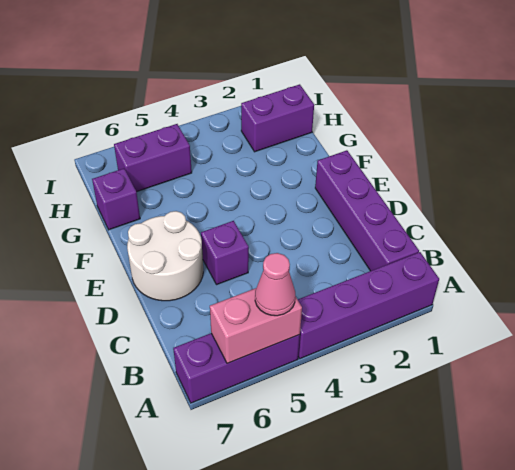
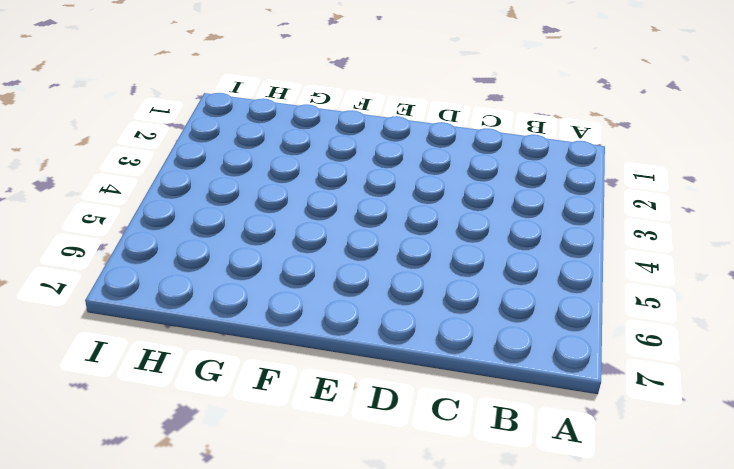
none -> purple brick A1:A4 level 1
none -> purple brick A5:A7 level 1

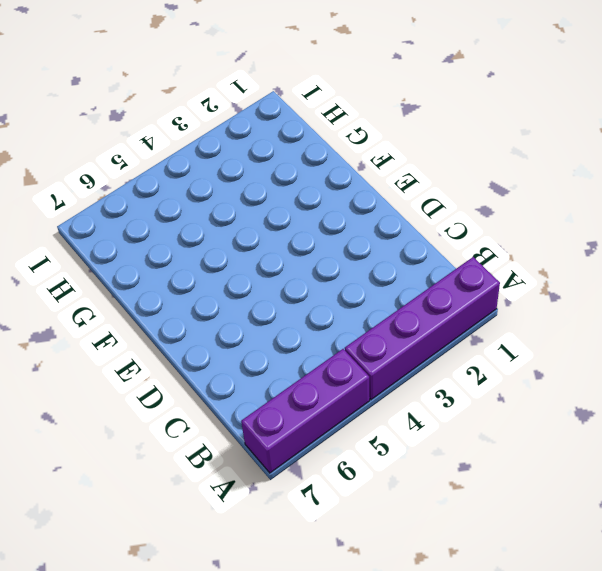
none -> purple brick B1:E1 level 1
none -> purple brick D5 level 1

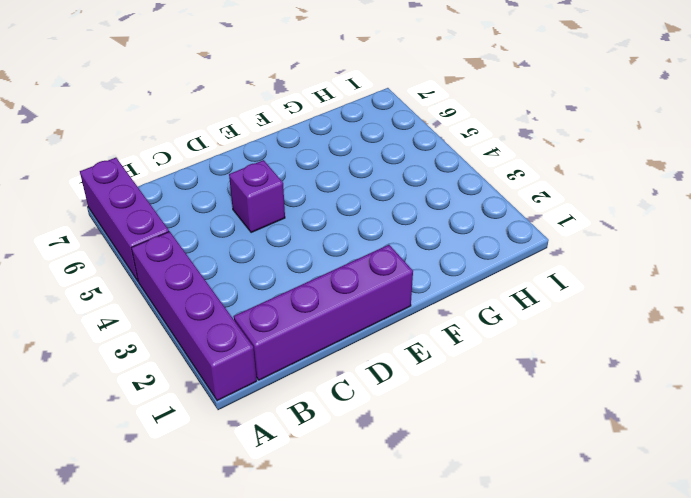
none -> white round brick D6:E7 level 1
none -> purple brick G7 level 1

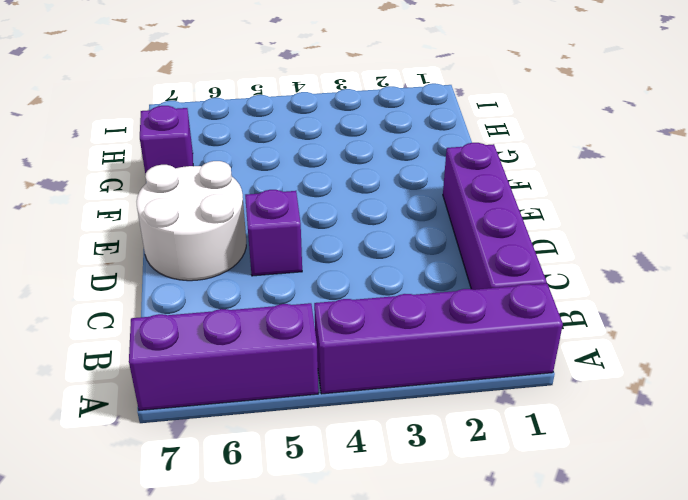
none -> purple brick H1:H2 level 1
none -> purple brick H5:H6 level 1

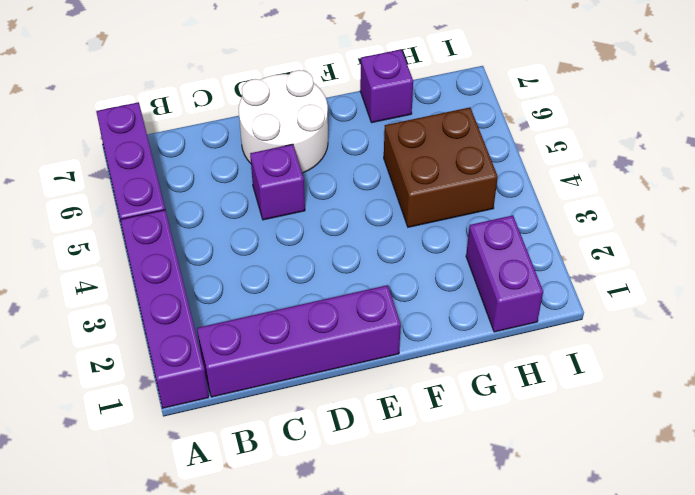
brown brick G4:H5 level 1 -> purple brick H5:H6 level 1
none -> pink brick A5:A6 level 2
none -> pink cone A5 level 3

